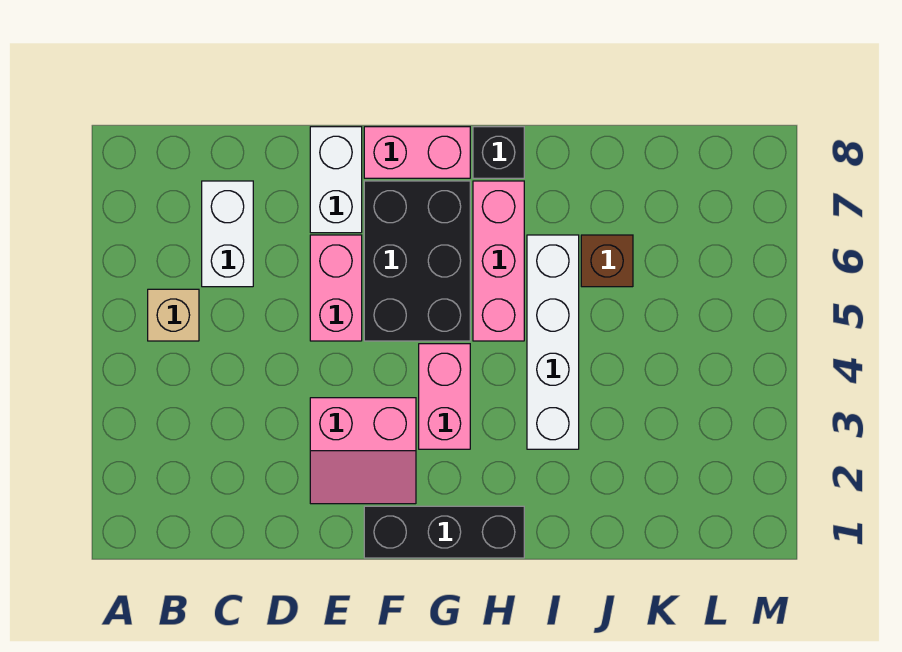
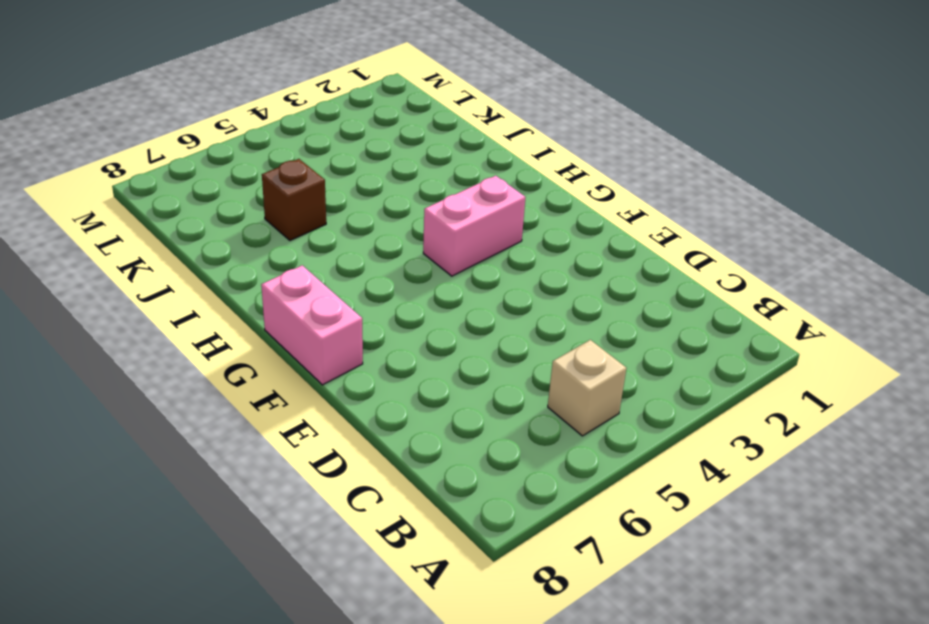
none -> white brick C6:C7 level 1
none -> pink slope E2:F3 level 1 top 3
none -> pink brick E5:E6 level 1

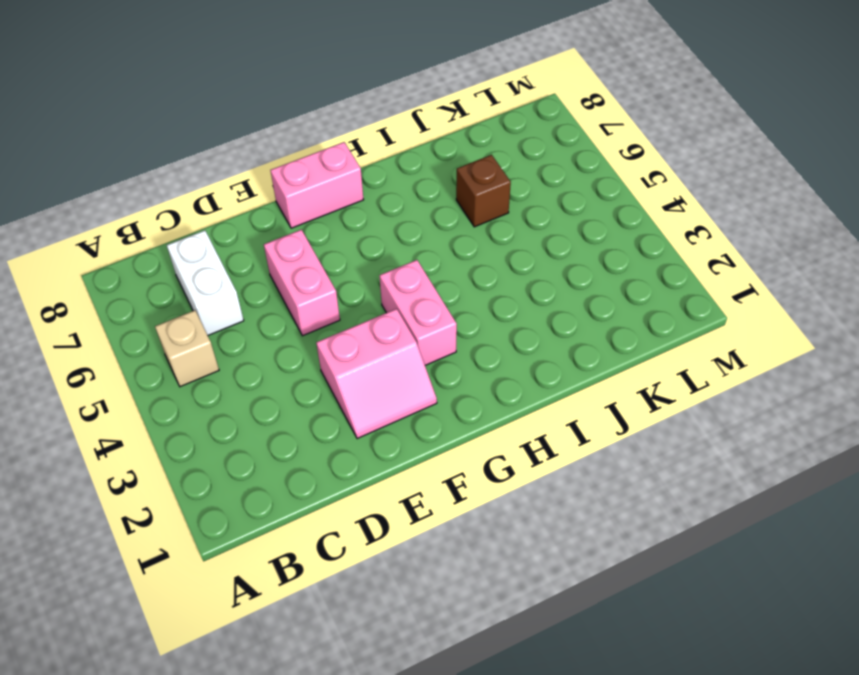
none -> white brick E7:E8 level 1
none -> black brick F1:H1 level 1
none -> black brick F5:G7 level 1

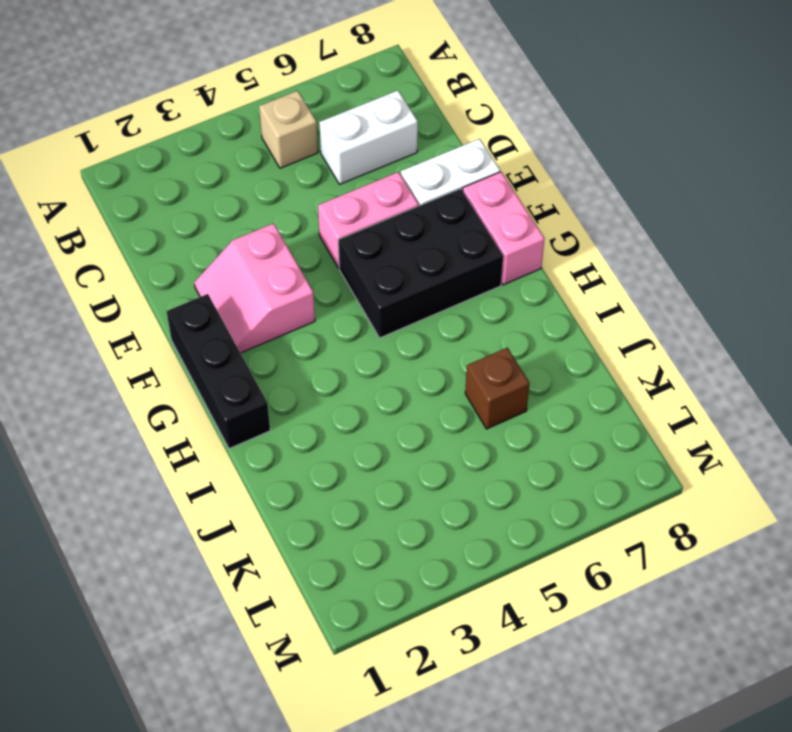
none -> pink brick G3:G4 level 1
none -> pink brick H5:H7 level 1
none -> black brick H8 level 1

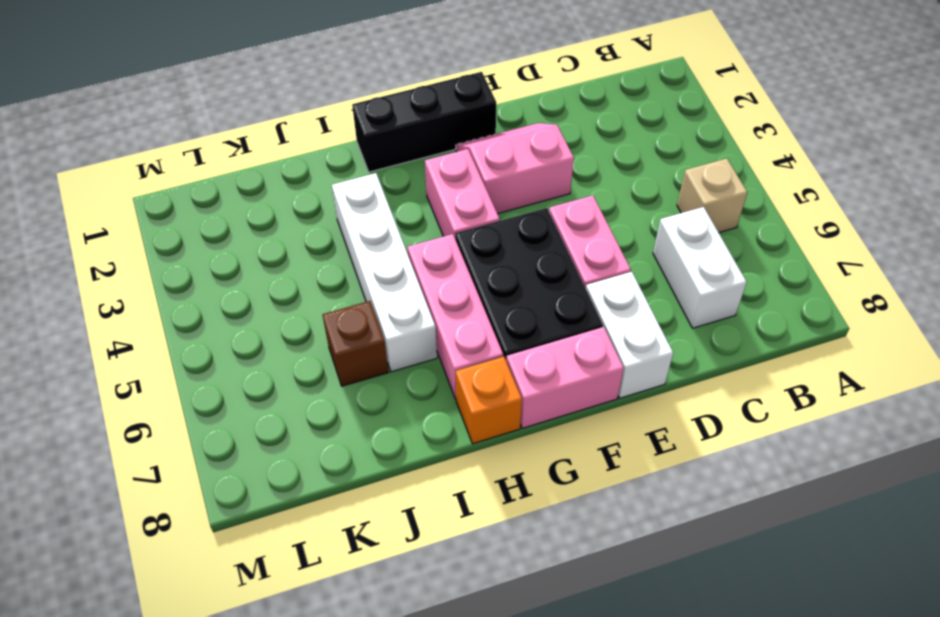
orange brick H8 level 1 -> black brick H8 level 1

